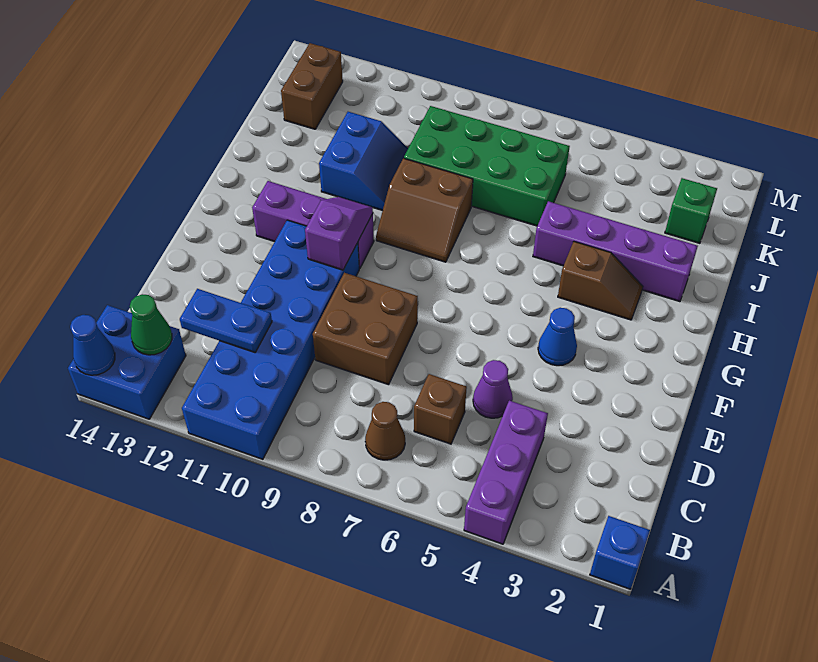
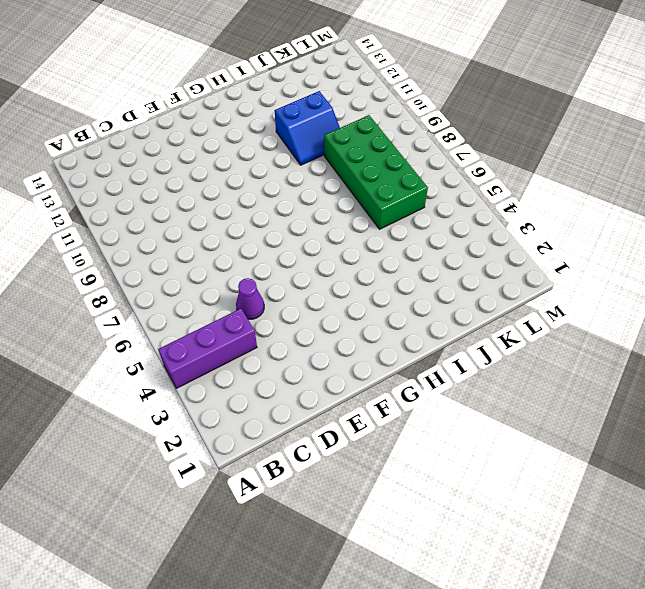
none -> blue brick A1 level 1
none -> blue brick A10:F11 level 1
none -> blue brick A13:B14 level 1

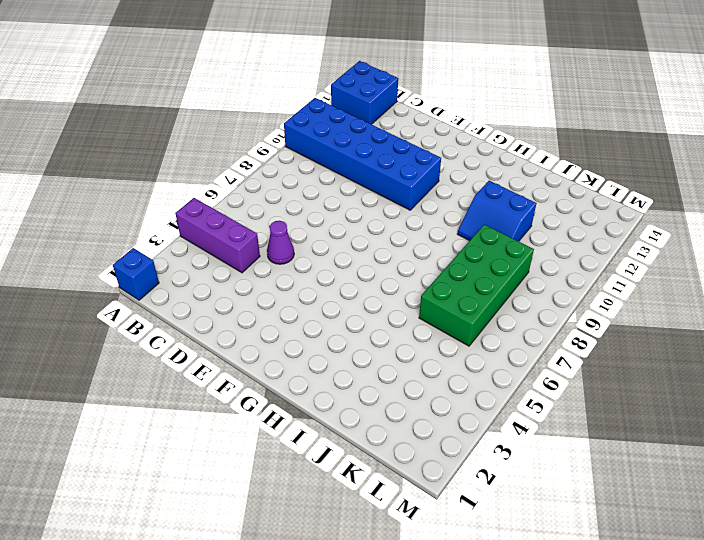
none -> brown cone B7 level 1
none -> brown brick C6 level 1
none -> brown brick D8:E9 level 1

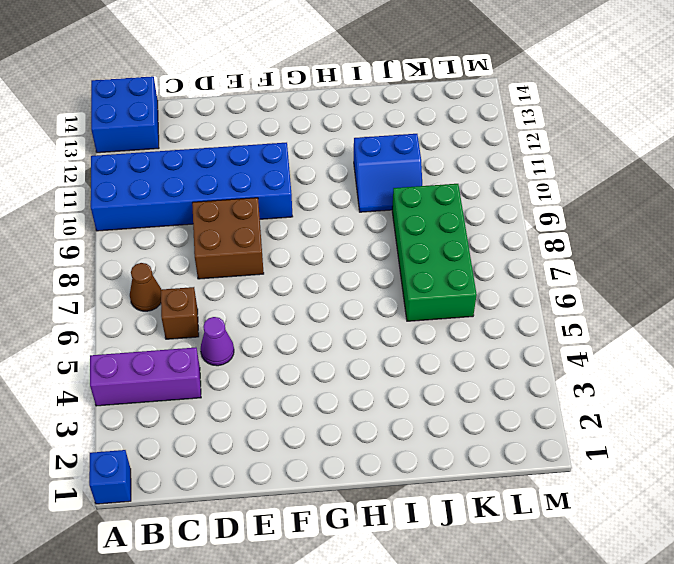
none -> blue cone F4 level 1
none -> purple brick G10:G12 level 1
none -> brown slope H3:H4 level 1 top 4

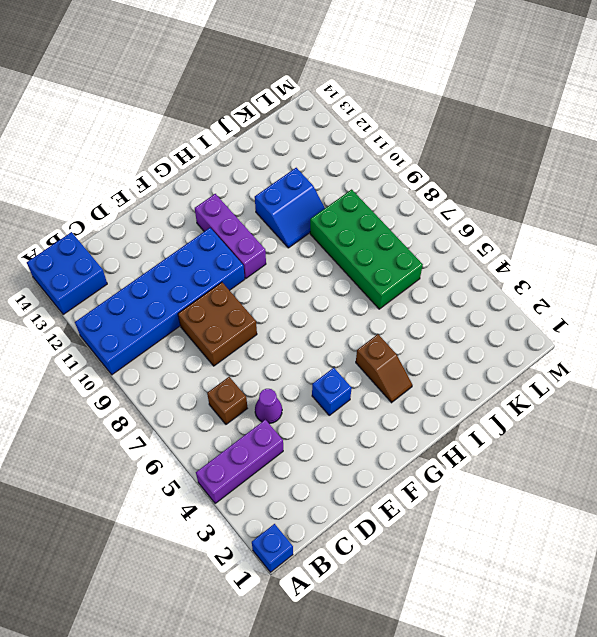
blue brick F4 level 1 -> blue cone F4 level 1
none -> brown cone B7 level 1
none -> brown slope H8:I9 level 1 top I
none -> purple brick I2:I5 level 1

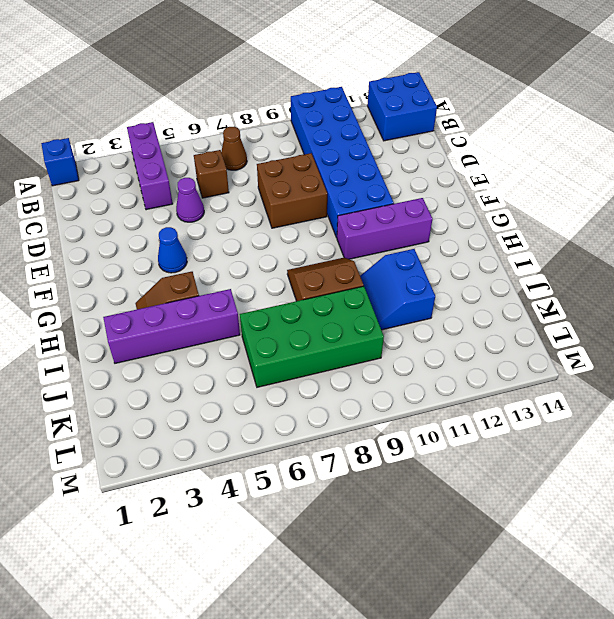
none -> green brick K2 level 1
none -> brown brick K13:L13 level 1
none -> blue cone A14 level 2

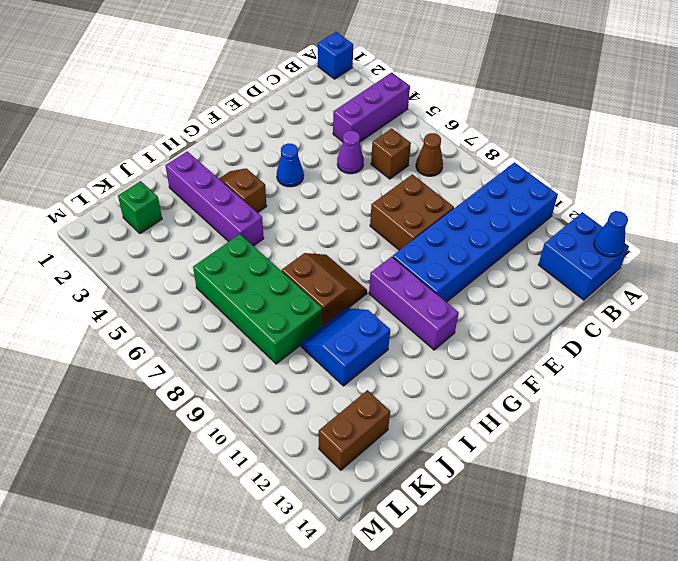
none -> green cone B13 level 2
none -> blue plate C11:C12 level 2
none -> purple slope F10:G10 level 2 top F

